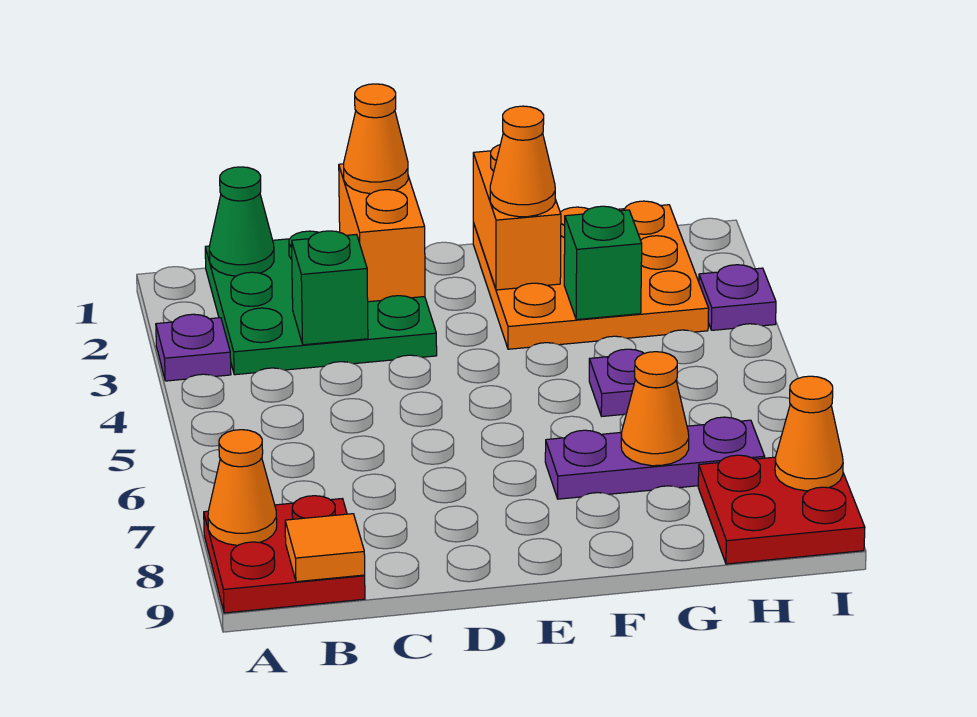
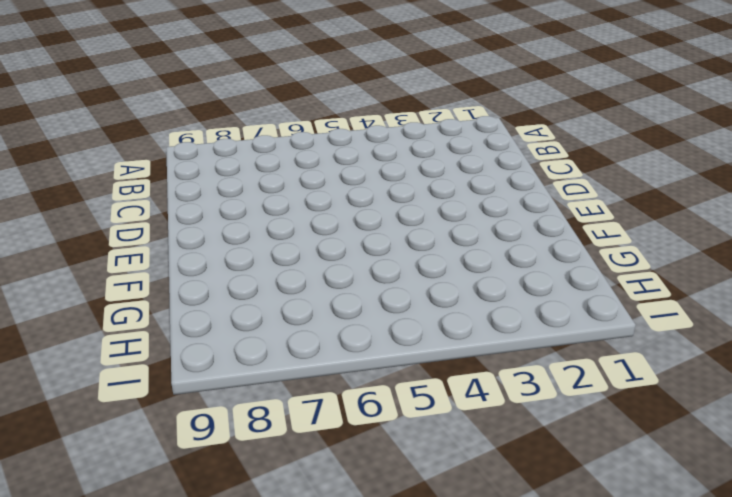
none -> purple plate A3 level 1
none -> red plate A8:B9 level 1
none -> green plate B1:D3 level 1

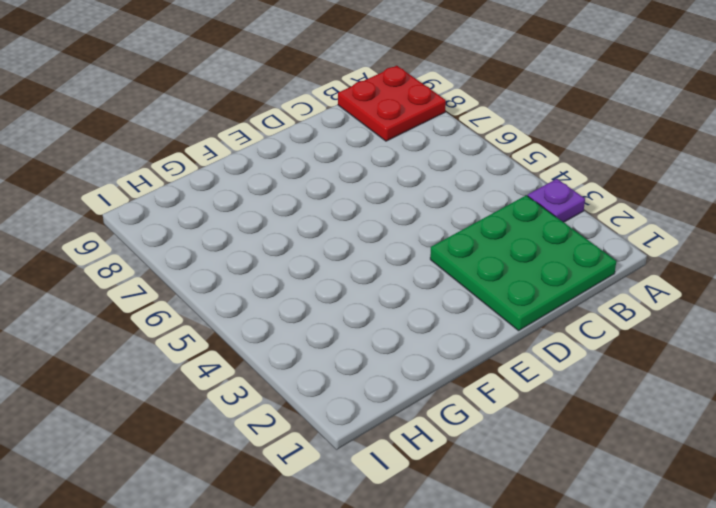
none -> orange plate F1:H3 level 1
none -> purple plate F7:H7 level 1
none -> purple plate G5 level 1

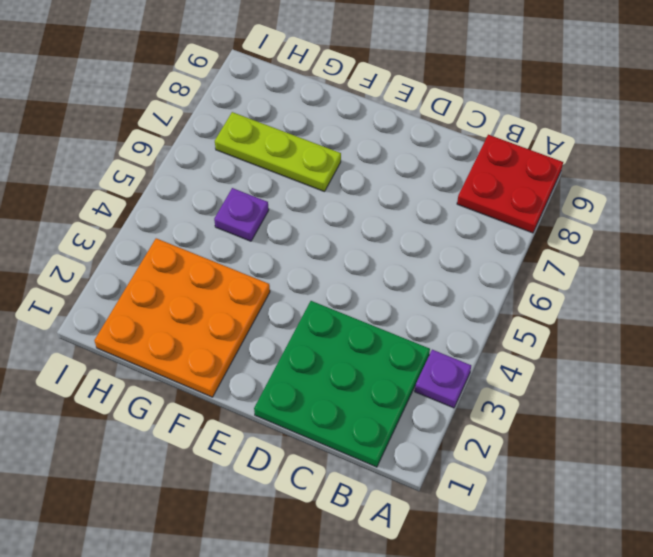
lime plate F7:H7 level 1 -> purple plate F7:H7 level 1
none -> red plate H8:I9 level 1
none -> purple plate I3 level 1
none -> orange cone A8 level 2

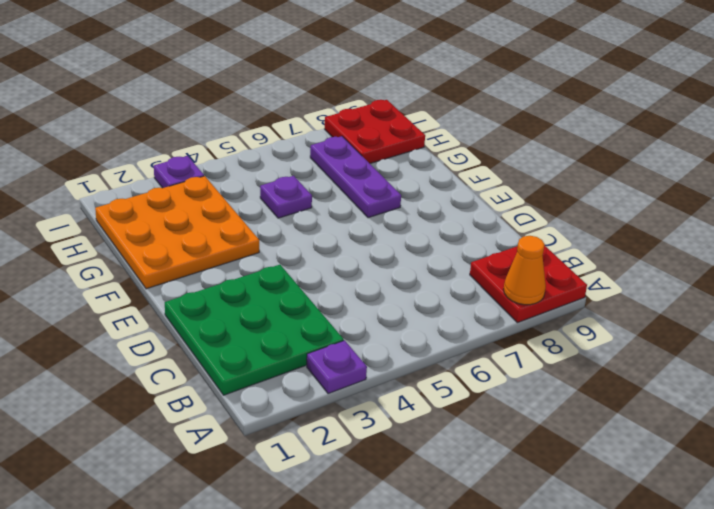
none -> green cone B1 level 2
none -> orange tile B9 level 2
none -> green brick C3 level 2

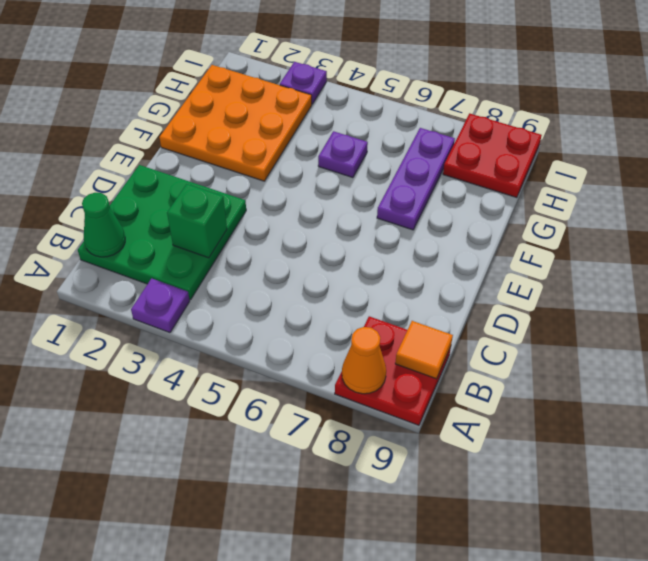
none -> orange brick D1:D2 level 2
none -> orange brick F1:F2 level 2
none -> green brick G3 level 2

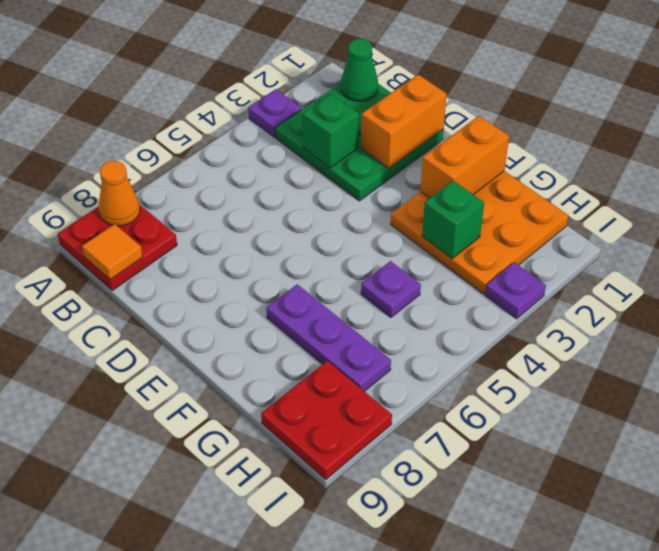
none -> orange cone G7 level 2
none -> orange cone I8 level 2
none -> orange cone D1 level 3

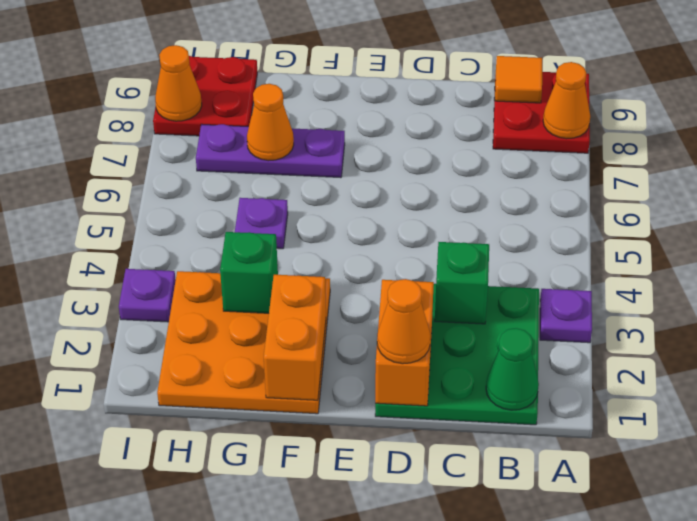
none -> orange cone F2 level 3

